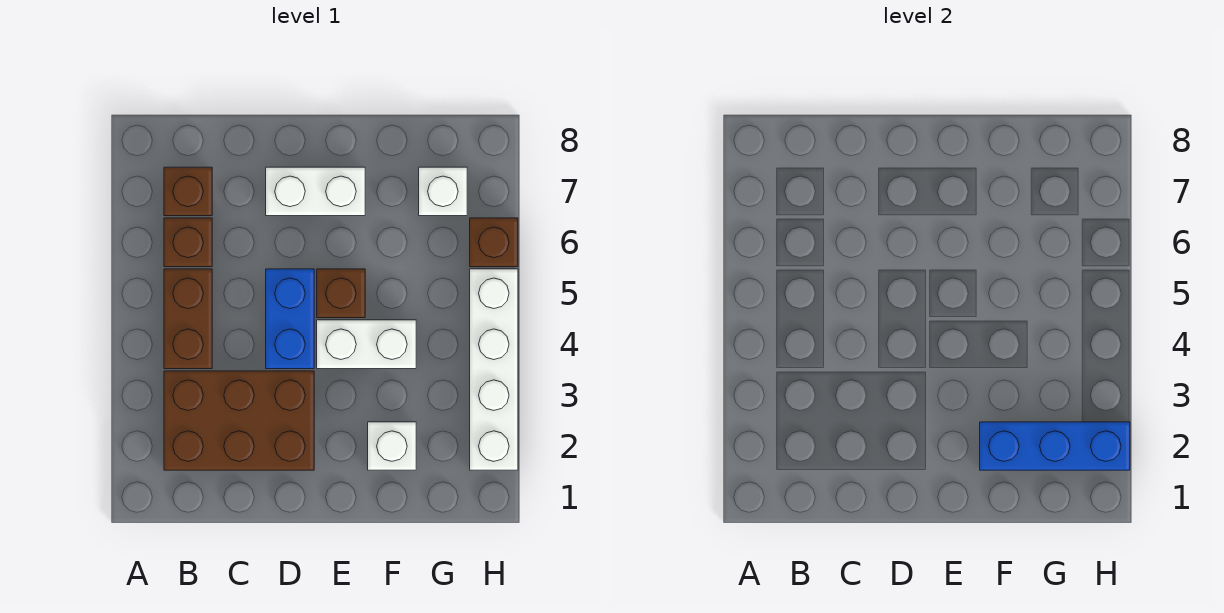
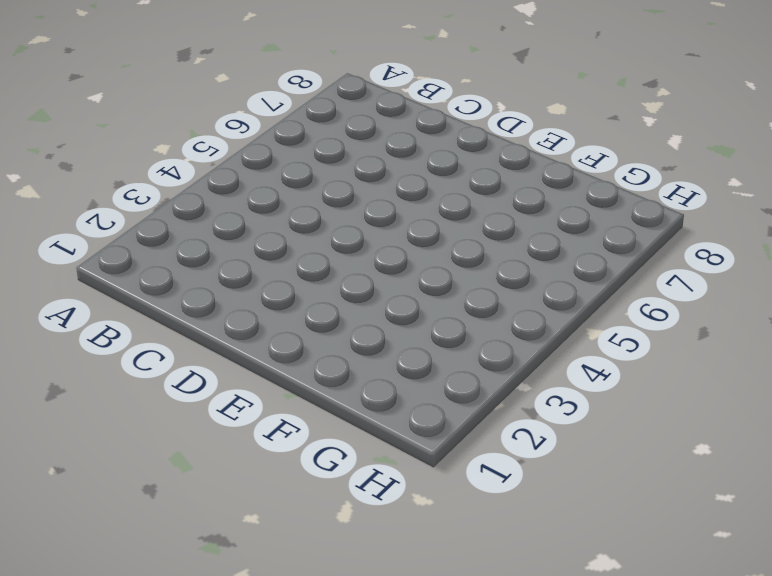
none -> brown brick B2:D3 level 1
none -> brown brick B4:B5 level 1
none -> brown brick B6 level 1

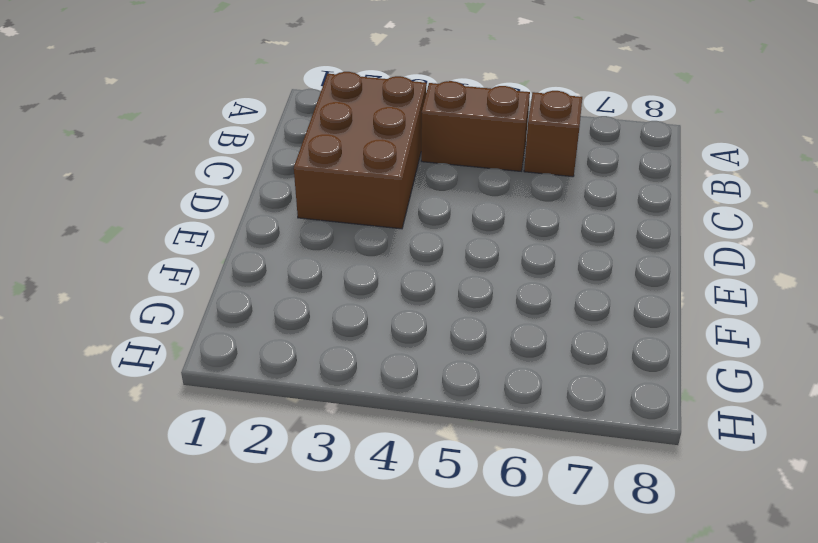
none -> brown brick B7 level 1
none -> blue brick D4:D5 level 1
none -> white brick D7:E7 level 1

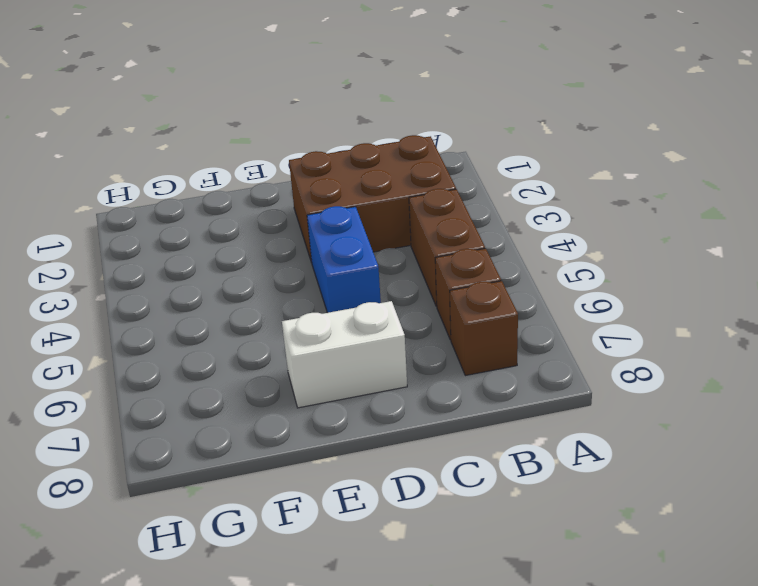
none -> white brick E4:F4 level 1
none -> brown brick E5 level 1
none -> white brick F2 level 1

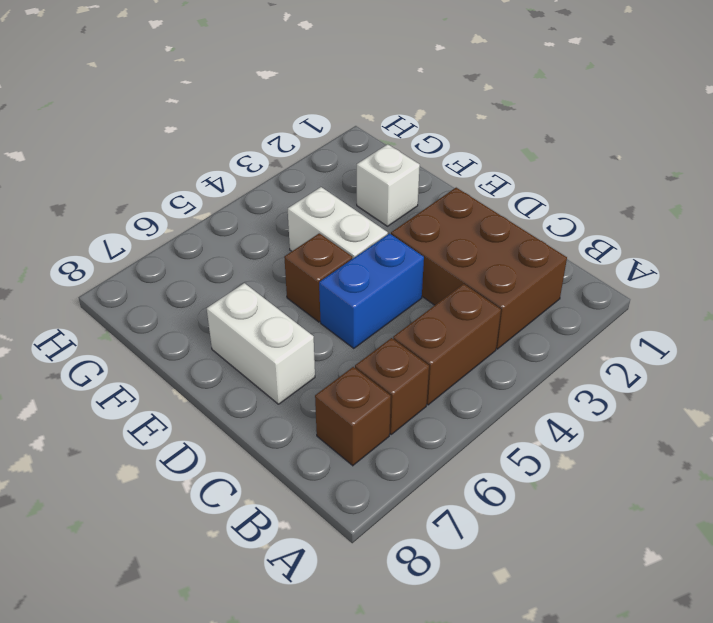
none -> white brick G7 level 1
none -> white brick H2:H5 level 1
none -> brown brick H6 level 1

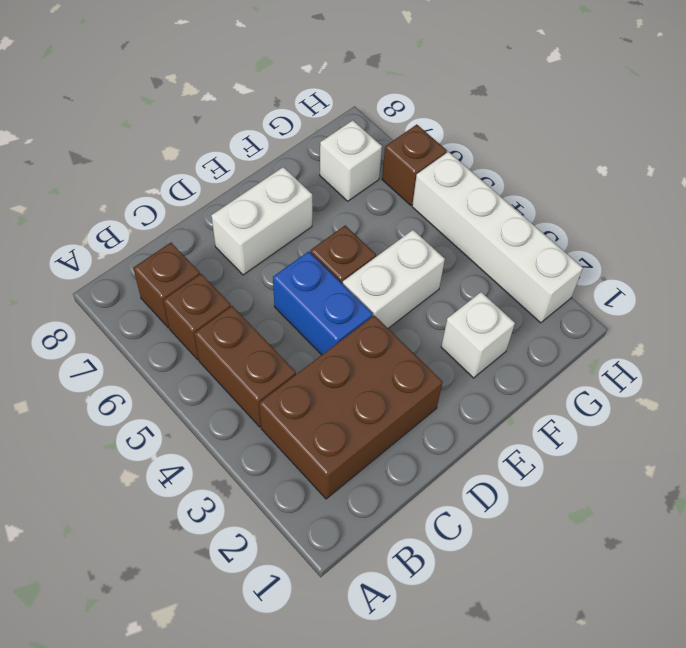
none -> blue brick F2:H2 level 2

